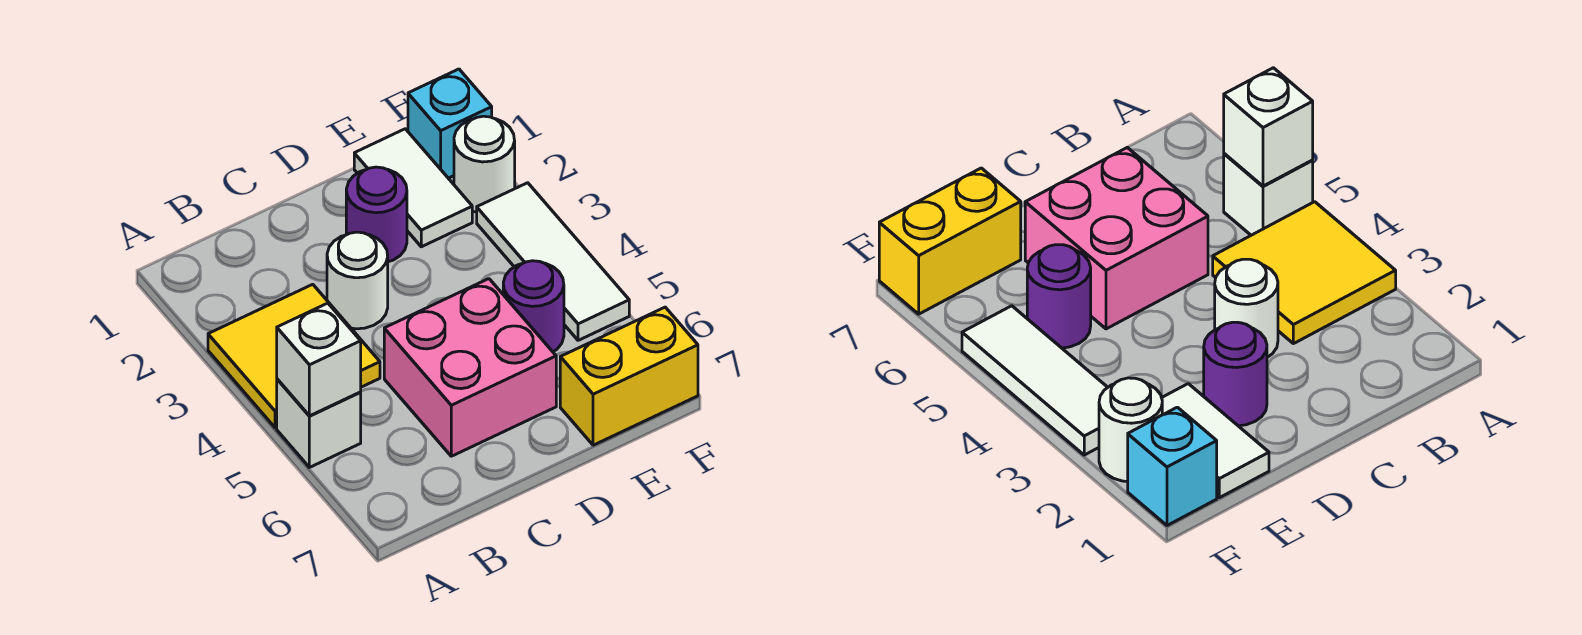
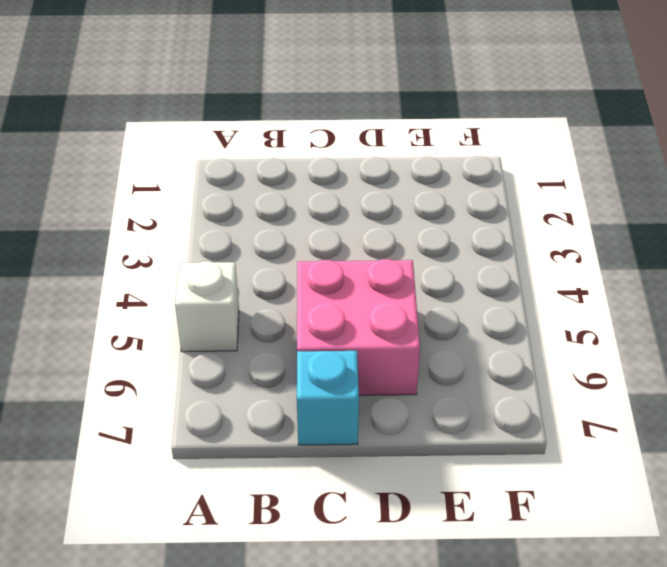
cyan brick C7 level 1 -> cyan brick F1 level 1
none -> yellow tile A3:B4 level 1
none -> white round brick C3 level 1
none -> purple round brick D2 level 1

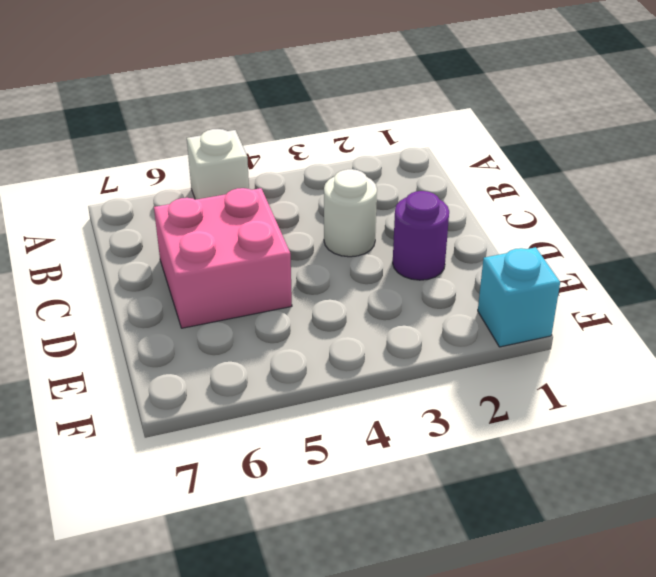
none -> yellow tile A3:B4 level 1
none -> white tile E1:E2 level 1
none -> purple round brick E5 level 1

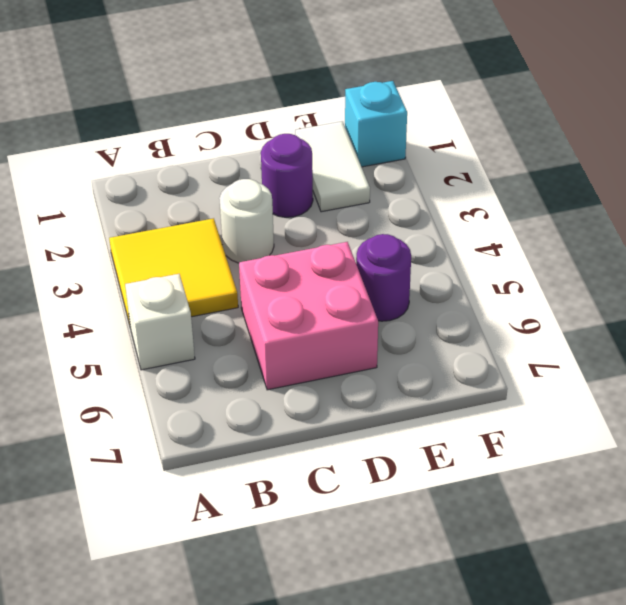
none -> yellow brick E7:F7 level 1
none -> white round brick F2 level 1
none -> white tile F3:F5 level 1

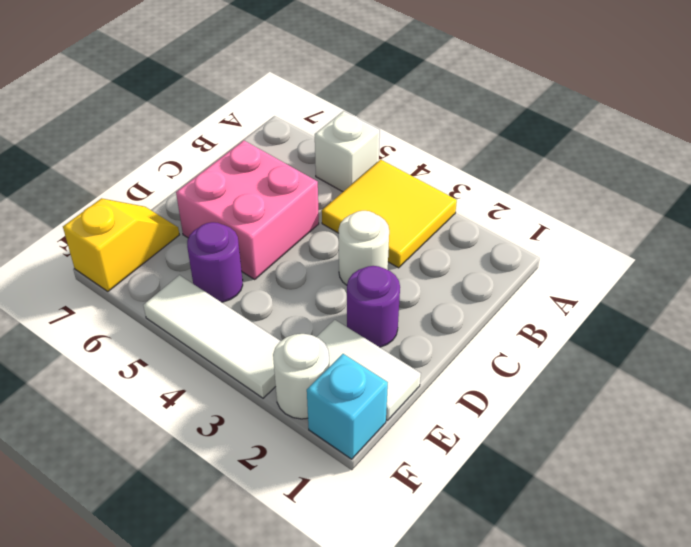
yellow slope E7:F7 level 1 top F -> yellow brick E7:F7 level 1
none -> white brick A5 level 2

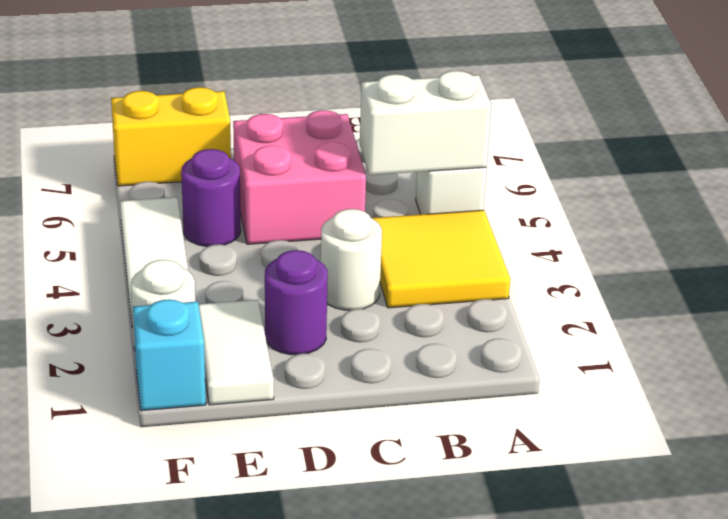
white brick A5:B5 level 2 -> white brick A5 level 2

